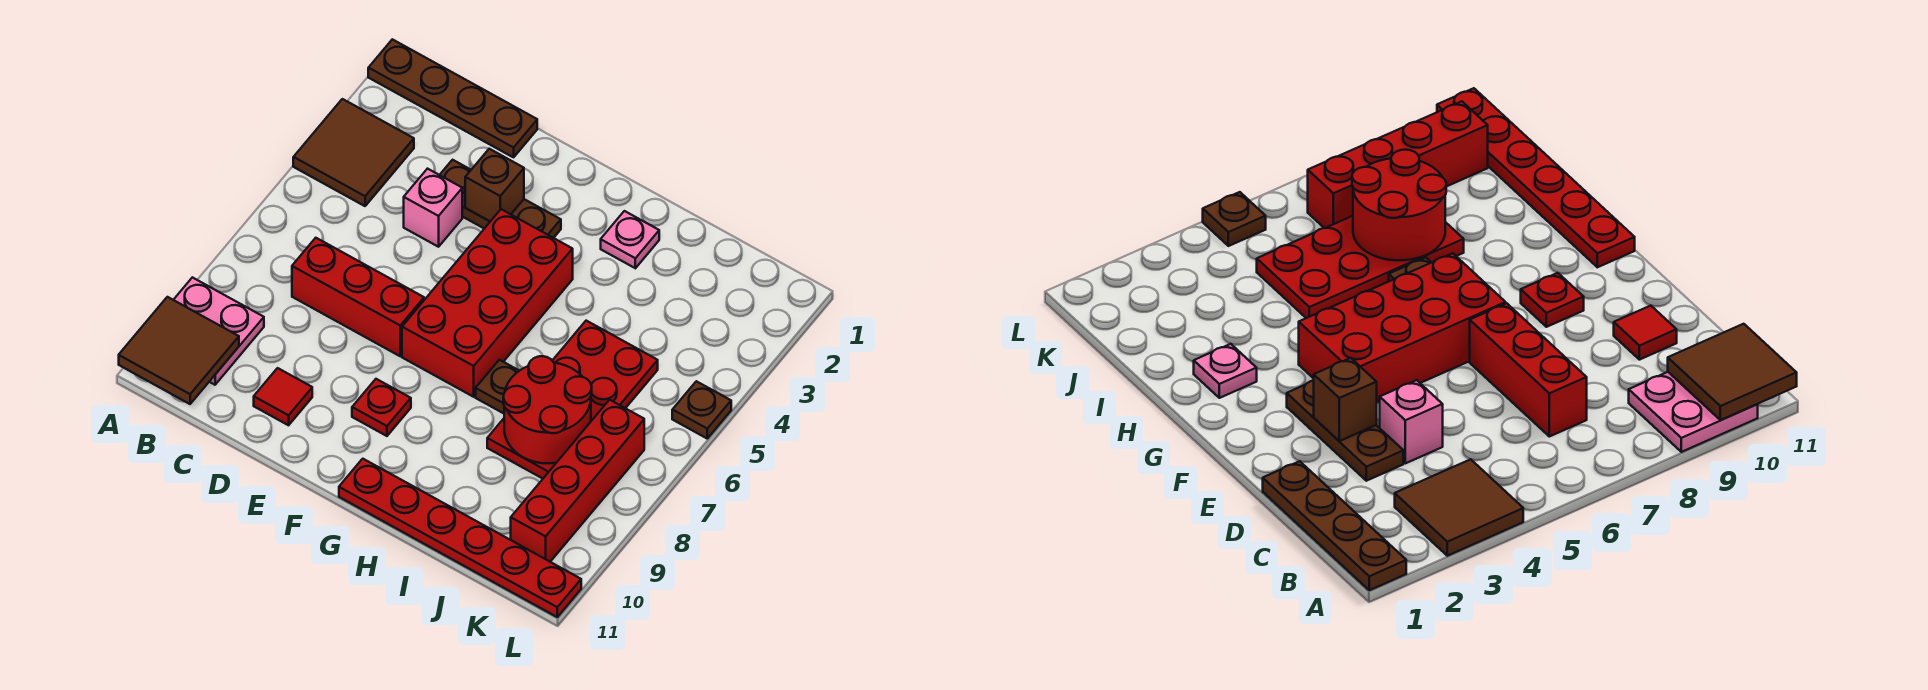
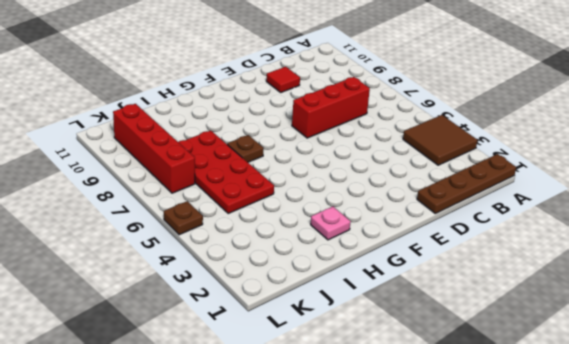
none -> pink plate A9:B10 level 1
none -> brown plate D3:F3 level 1
none -> pink brick D4 level 1

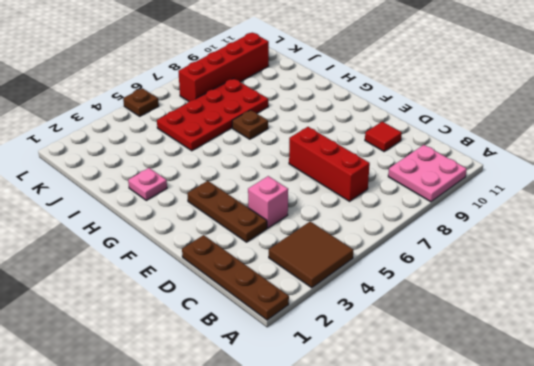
none -> red brick F4:G7 level 1
none -> red plate F9 level 1
none -> red plate G11:L11 level 1

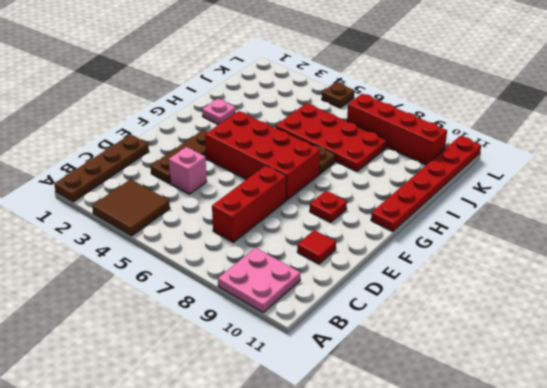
none -> brown tile A10:B11 level 2
none -> brown brick E3 level 2
none -> red round brick I7:J8 level 2

